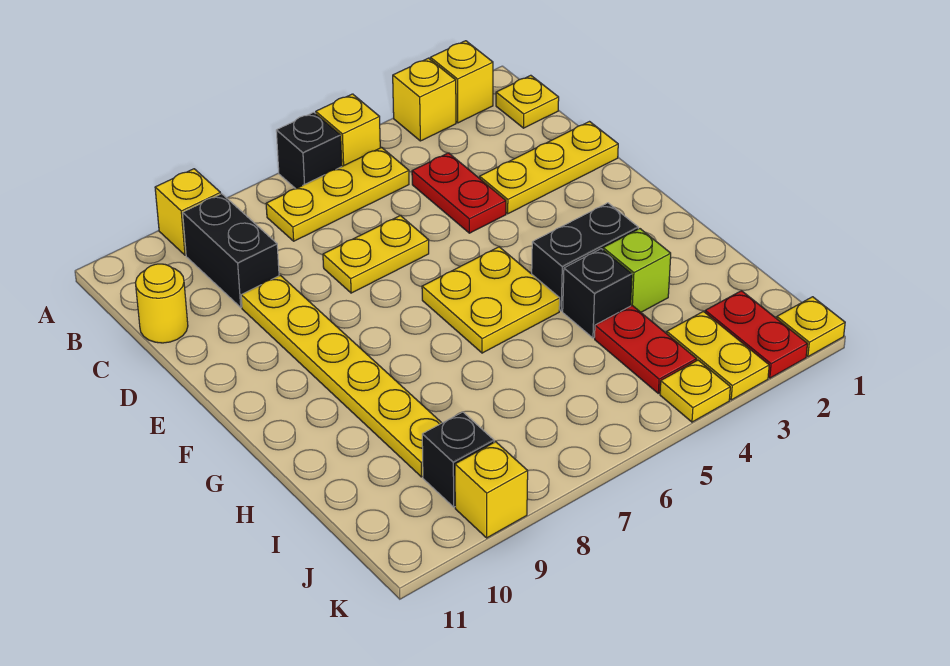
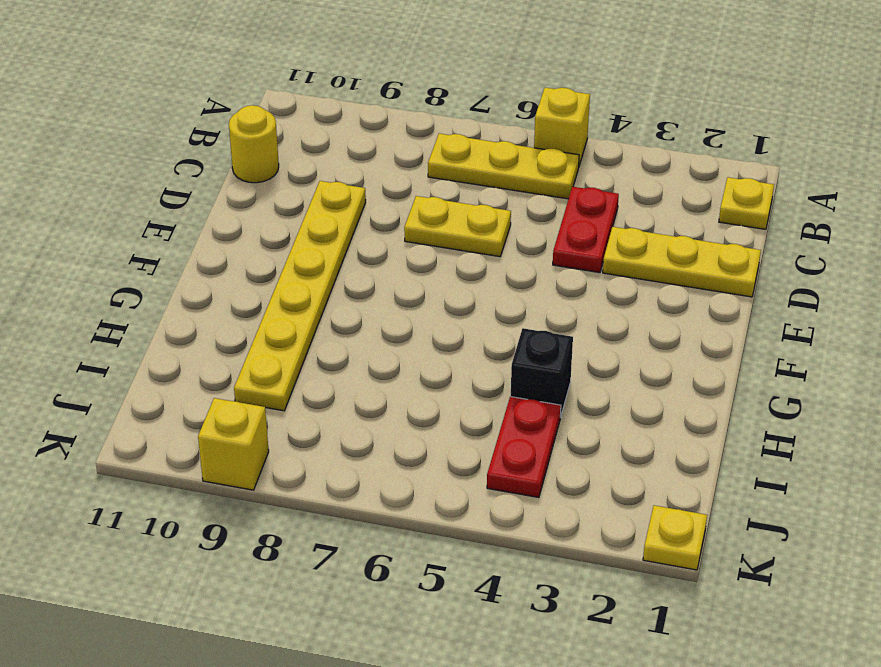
none -> yellow brick A2 level 1
none -> yellow brick A3 level 1
none -> black brick A6 level 1

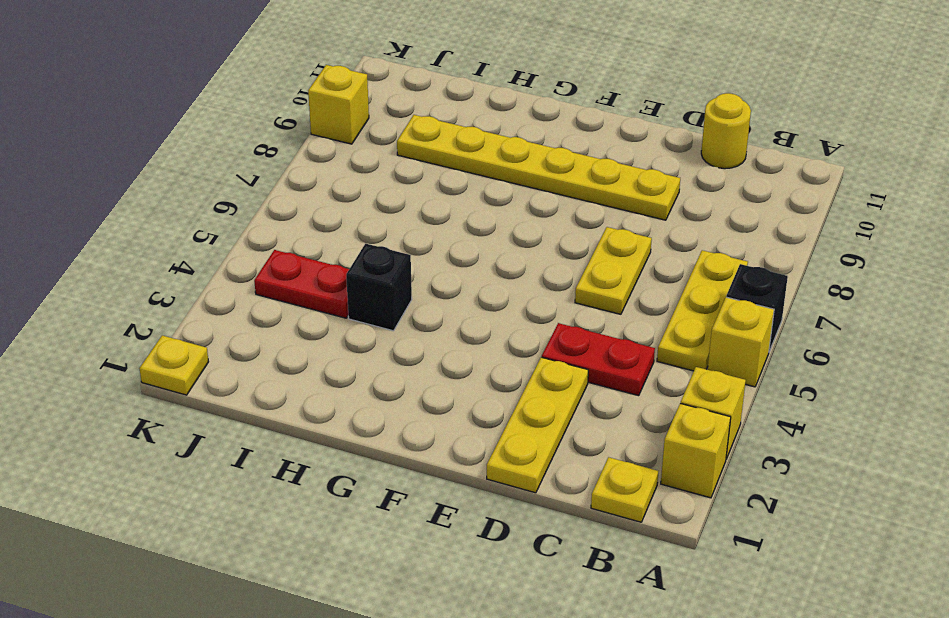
none -> yellow brick A9 level 1
none -> black brick B9:C9 level 1
none -> yellow plate F5:G6 level 1

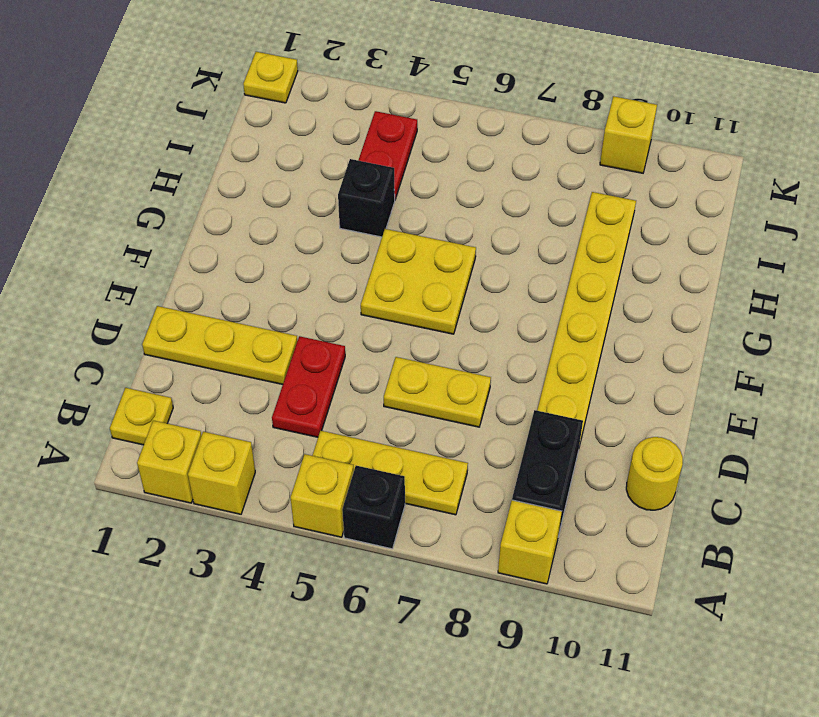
none -> black brick G3:G4 level 1
none -> lime brick H3 level 1
none -> red plate J2:K2 level 1

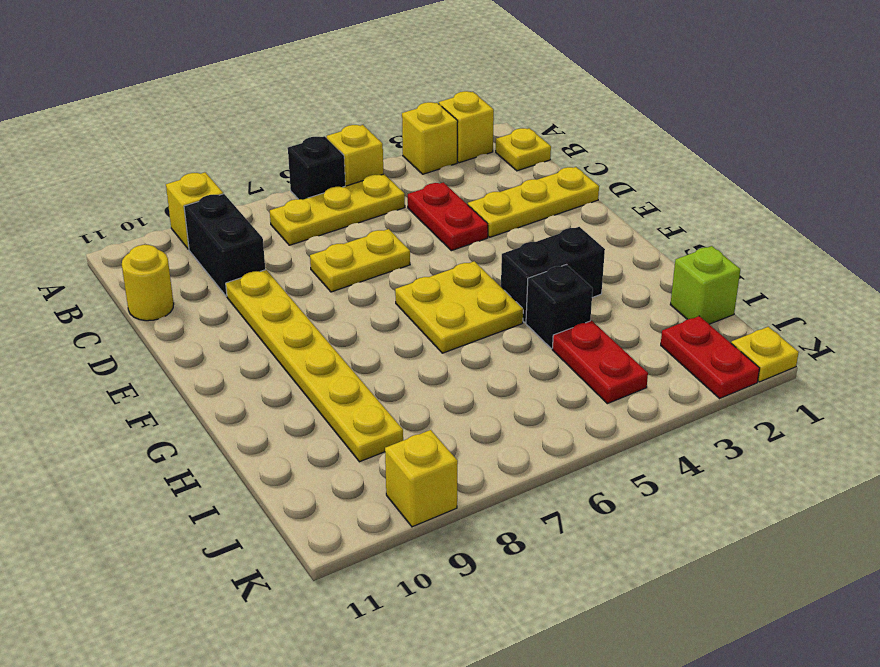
lime brick I1 level 1 -> lime brick H3 level 1
none -> yellow plate J3:K3 level 1
none -> black brick J9 level 1
none -> yellow plate K4 level 1

